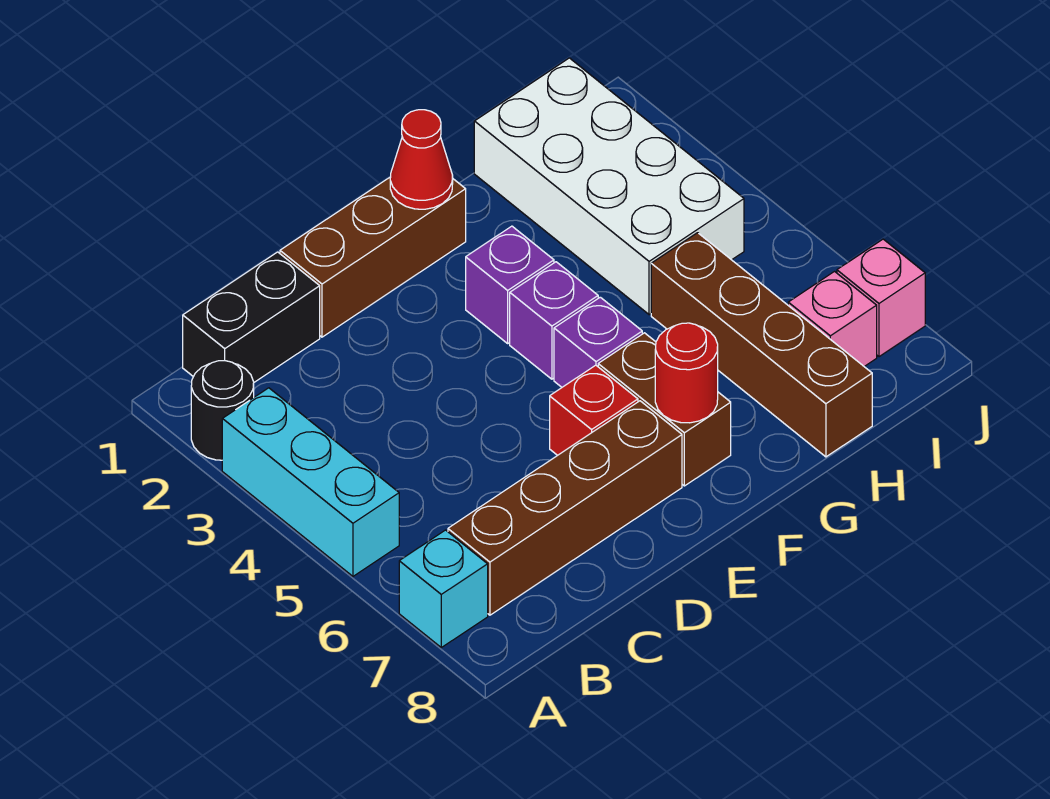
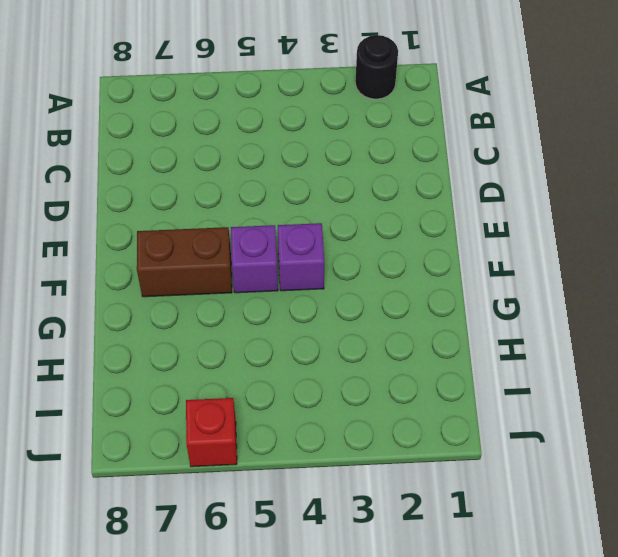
red brick J6 level 1 -> red brick E6 level 1
none -> cyan brick A3:A5 level 1
none -> cyan brick A7 level 1
none -> black brick B1:C1 level 1

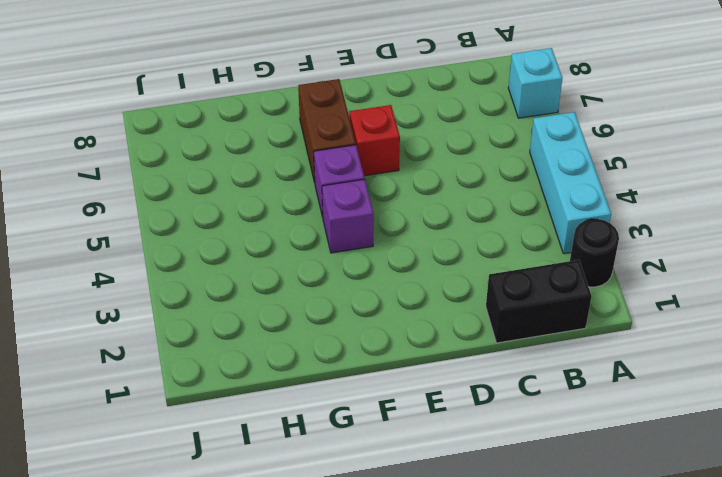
none -> brown brick B7:E7 level 1
none -> brown brick D1:F1 level 1
none -> purple brick F3 level 1

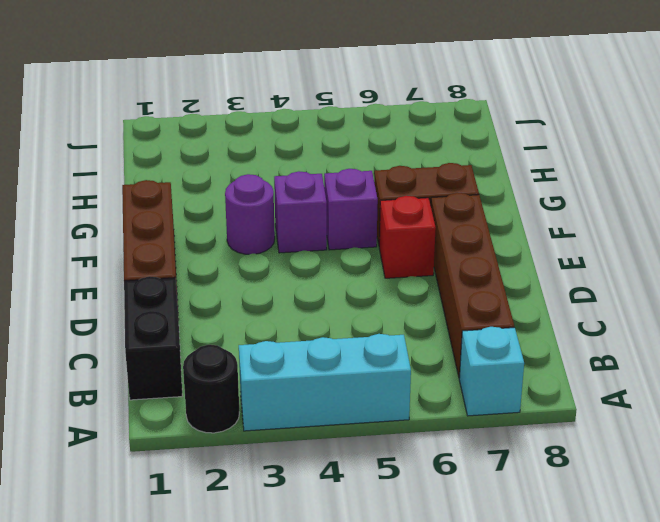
purple round brick F3 level 1 -> purple brick F3 level 1
none -> white brick H1:I4 level 1
none -> brown brick H5:H8 level 1
none -> pink brick I7 level 1

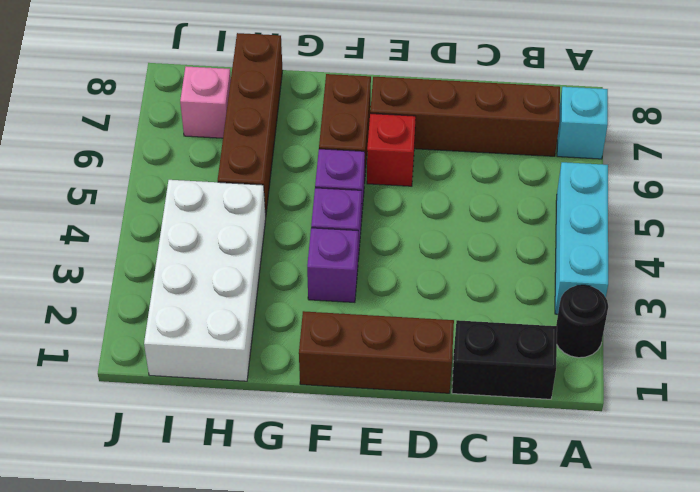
none -> pink brick J7 level 1
none -> red cone F1 level 2
none -> red round brick F7 level 2

